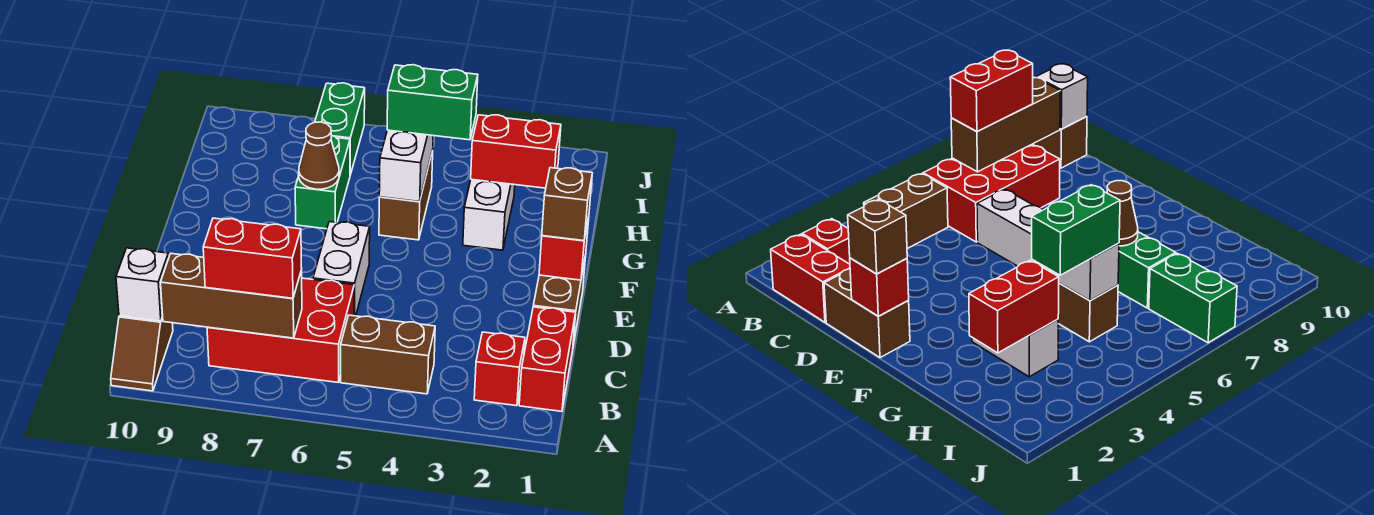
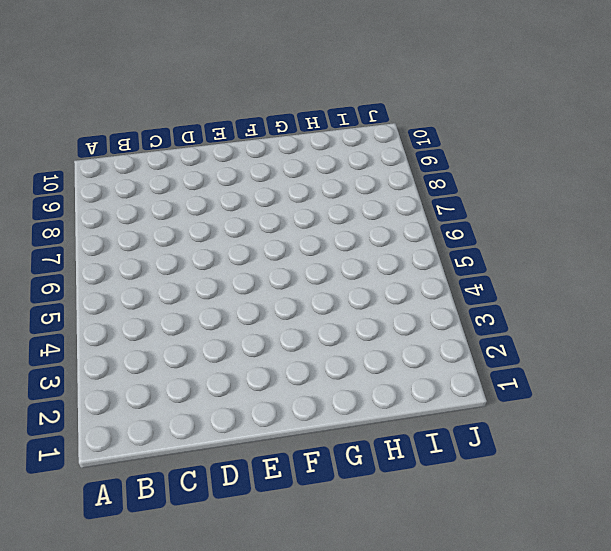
none -> brown slope A10:B10 level 1 top B
none -> red brick B1:C1 level 1
none -> red brick B2 level 1

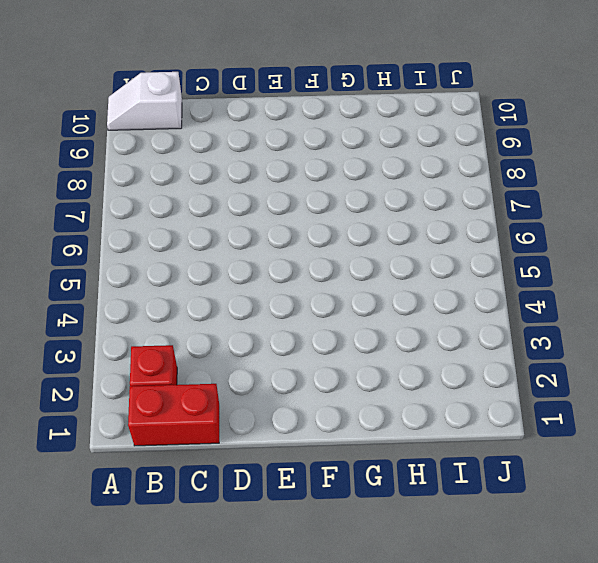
white slope A10:B10 level 1 top B -> brown slope A10:B10 level 1 top B
none -> brown brick B4:B5 level 1
none -> red brick B6:C8 level 1
none -> brown brick D1:E1 level 1

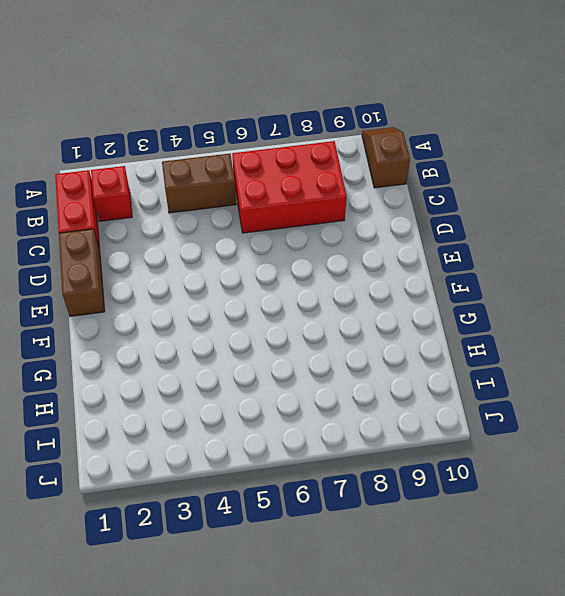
none -> white brick D6:E6 level 1
none -> white brick G3:H3 level 1
none -> brown brick G5:H5 level 1

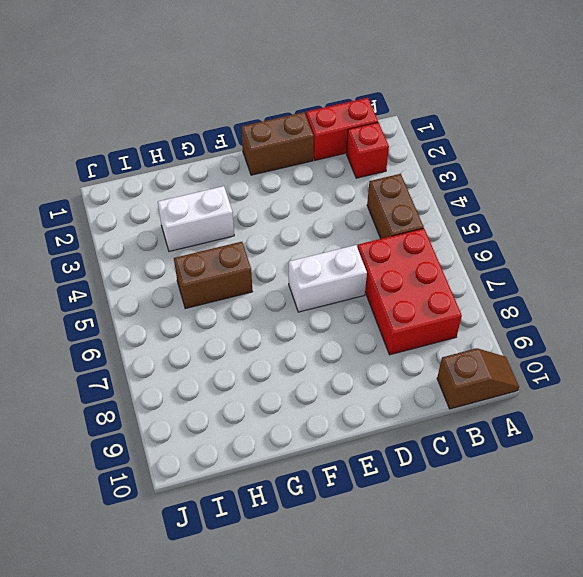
none -> green brick G7:H7 level 1
none -> green brick I7:J7 level 1
none -> brown brick B7:B9 level 2

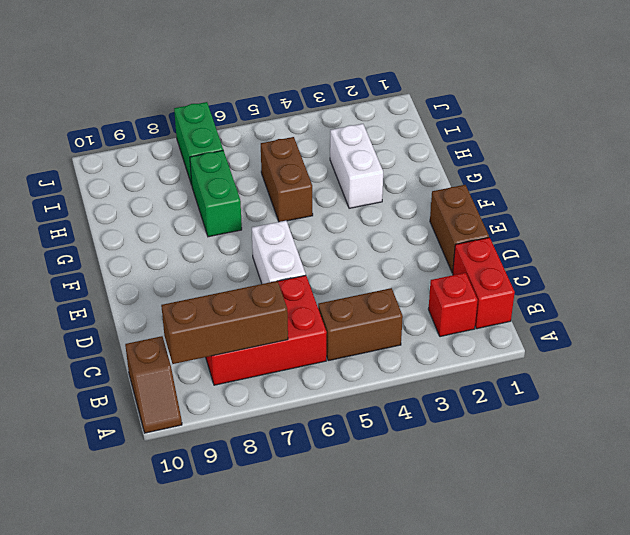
none -> white brick B10 level 2
none -> red brick E1 level 2
none -> white brick G5:H5 level 2

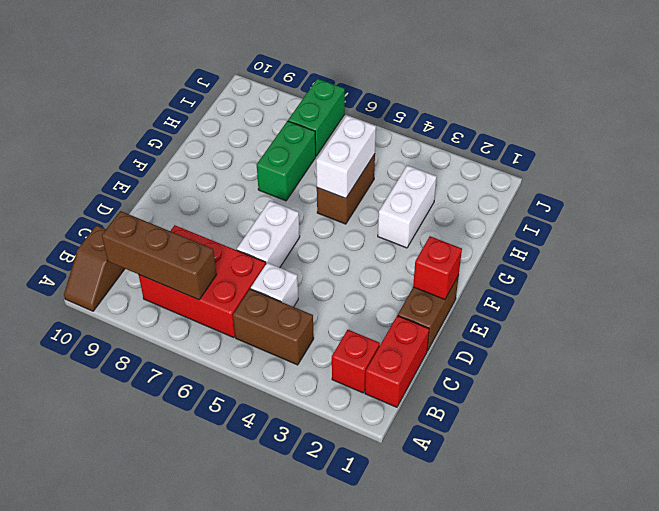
white brick C5 level 1 -> white brick B10 level 2
none -> brown cone G7 level 2
none -> red brick H2:H3 level 2
none -> red brick B7:B8 level 3

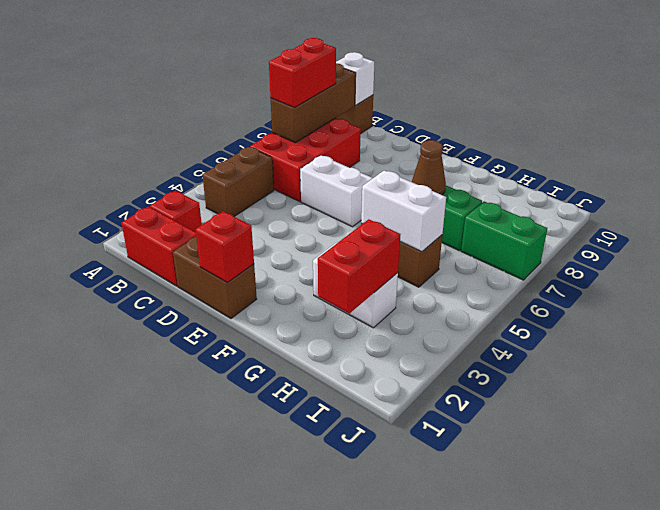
none -> brown brick E1 level 3
none -> green brick H4:H5 level 3

